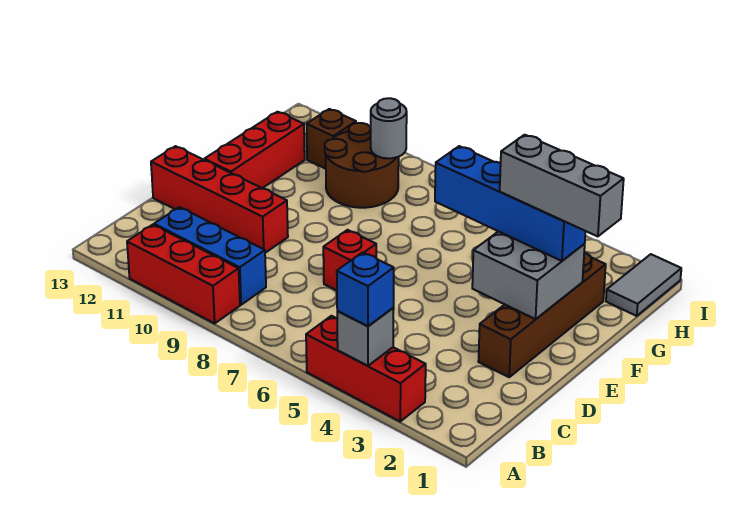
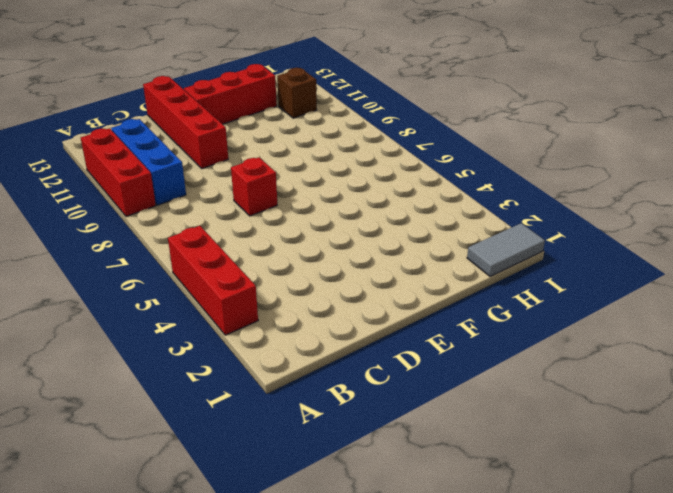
none -> brown brick D2:G2 level 1
none -> brown round brick G9:H10 level 1
none -> grey brick A4 level 2

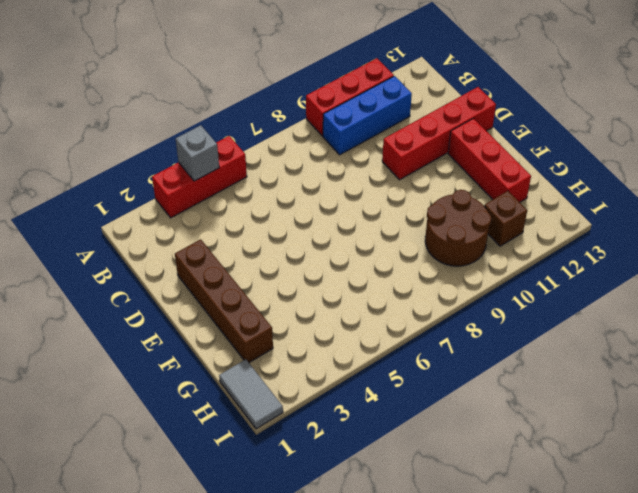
none -> red brick D7 level 1
none -> grey brick E2:F3 level 2
none -> grey round brick H9 level 2

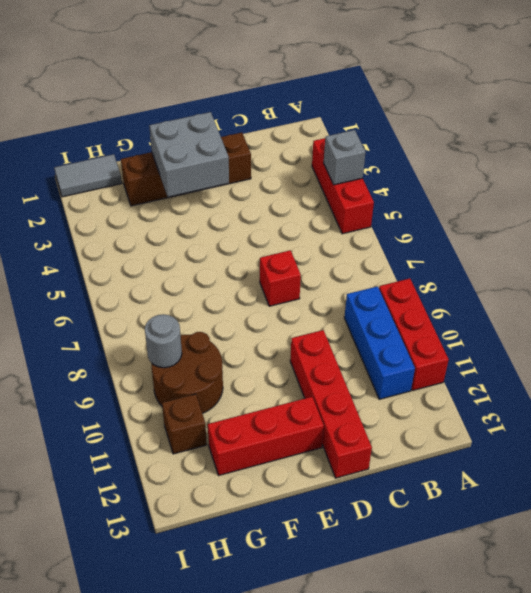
none -> blue brick A4 level 3
none -> blue brick F2:F5 level 3
none -> grey brick F1:F3 level 4

